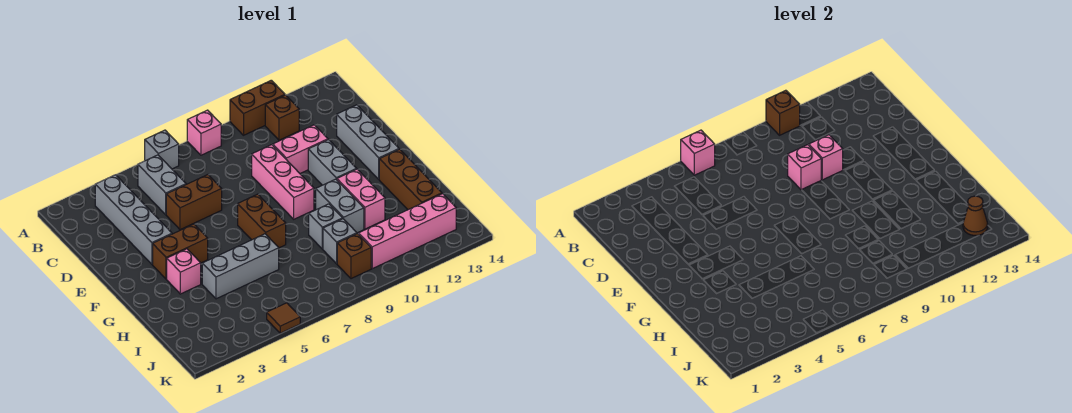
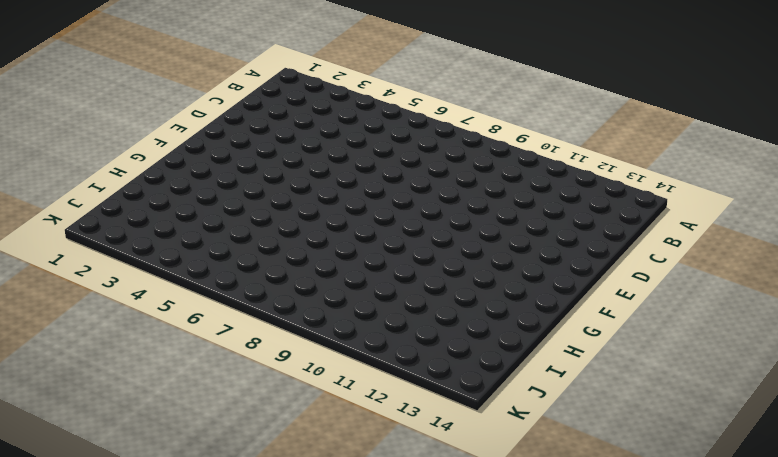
none -> grey brick A6 level 1
none -> pink brick A8 level 1
none -> brown brick A10:A11 level 1

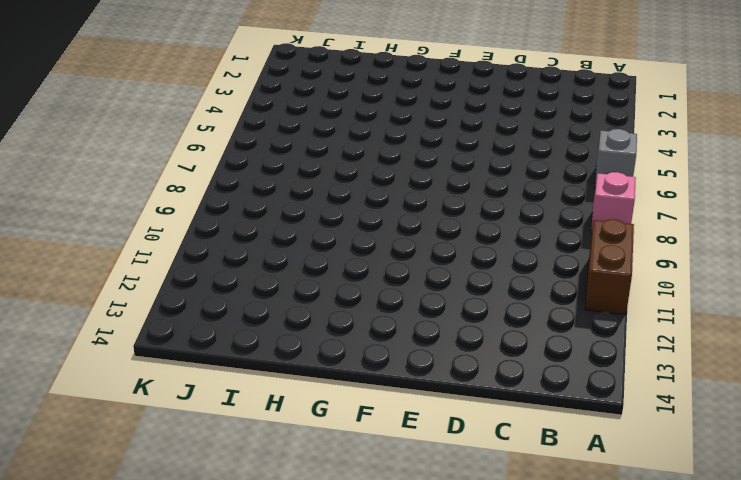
none -> grey brick B3:E3 level 1
none -> grey brick B5:C5 level 1
none -> brown brick B11 level 1

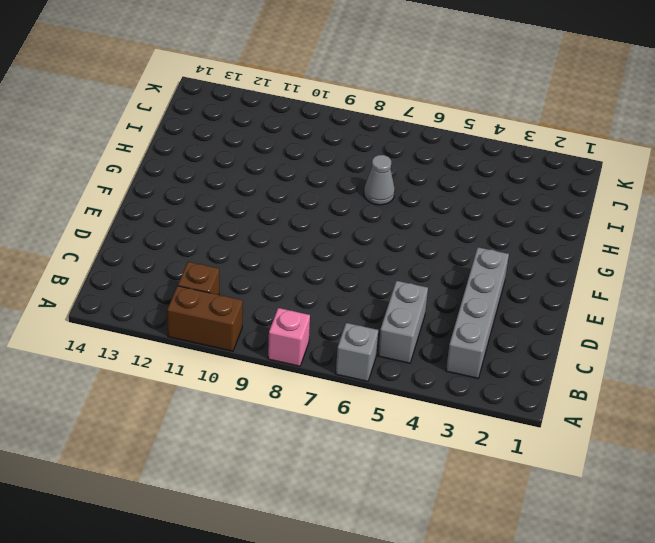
grey cone H7 level 1 -> none
none -> brown brick D5:D6 level 1
none -> pink brick D9:F9 level 1
none -> pink brick D10:D11 level 1

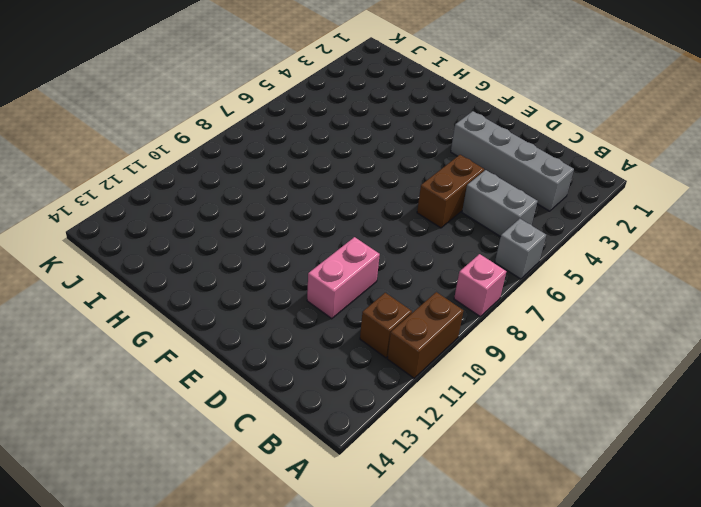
none -> pink brick D9:F9 level 1
none -> grey brick D13:F13 level 1
none -> grey brick E11:F11 level 1

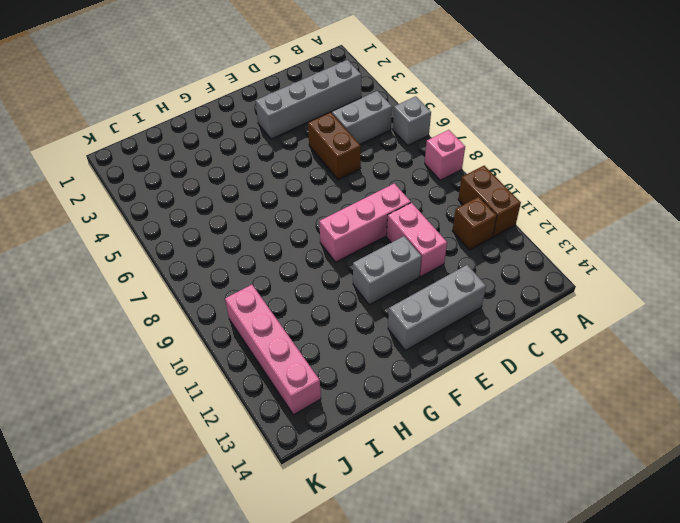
none -> brown brick F3:F4 level 1
none -> brown brick F7:G7 level 1
none -> pink brick G3 level 1

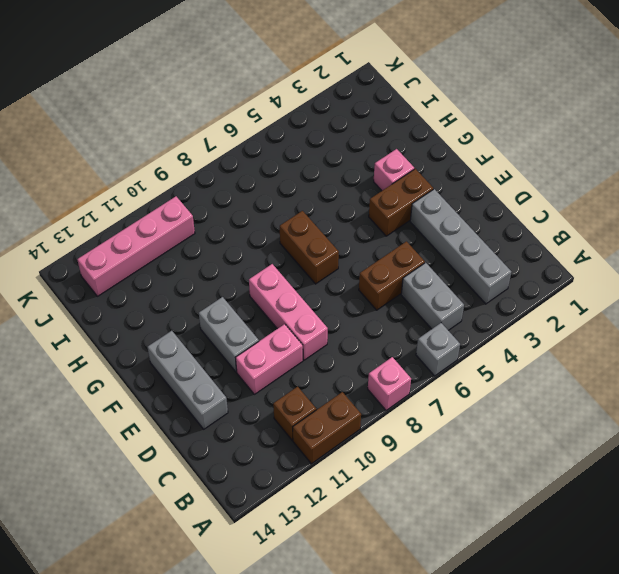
none -> grey brick G10:H10 level 1
none -> pink brick G11:H11 level 1
none -> brown brick G13:I13 level 1

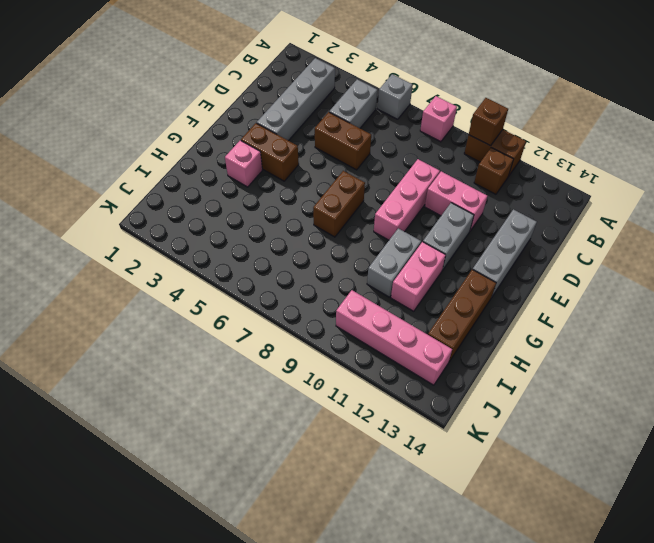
none -> grey brick H4:H6 level 1
none -> grey brick H9 level 1
none -> grey brick I9 level 1

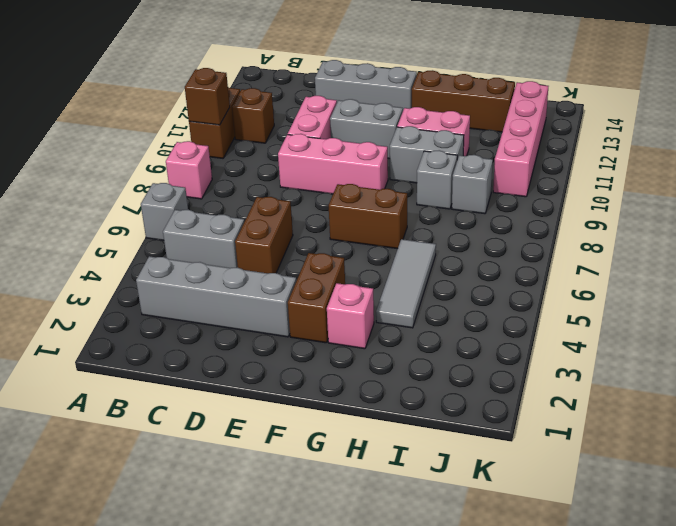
grey tile H4:H6 level 1 -> grey brick H4:H6 level 1
none -> brown brick J9 level 1
none -> brown tile K5 level 1
none -> pink brick A6 level 2

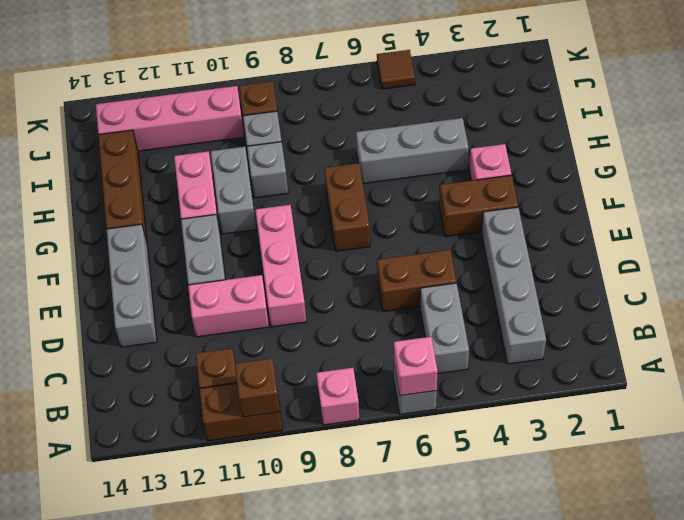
none -> pink brick D9 level 2
none -> pink brick D10 level 2
none -> brown cone J13 level 2

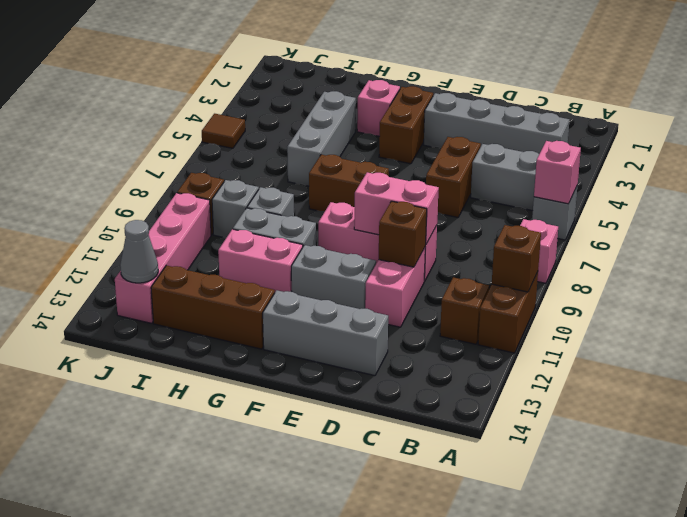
pink brick D9:E9 level 2 -> pink brick D9 level 2
brown brick D10 level 2 -> pink brick D10 level 2
grey cone J13 level 2 -> brown cone J13 level 2

